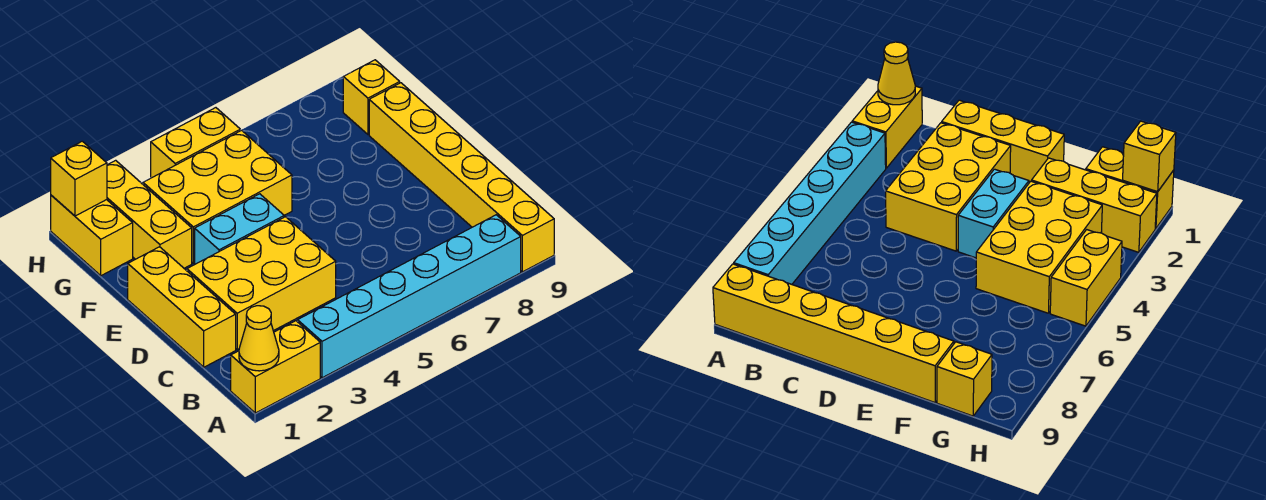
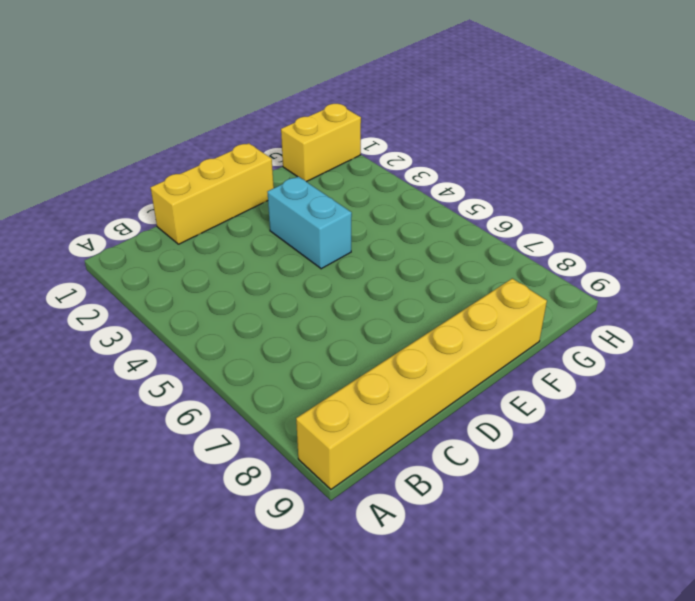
none -> yellow brick A1:A2 level 1
none -> cyan brick A3:A8 level 1
none -> yellow brick C2:D4 level 1

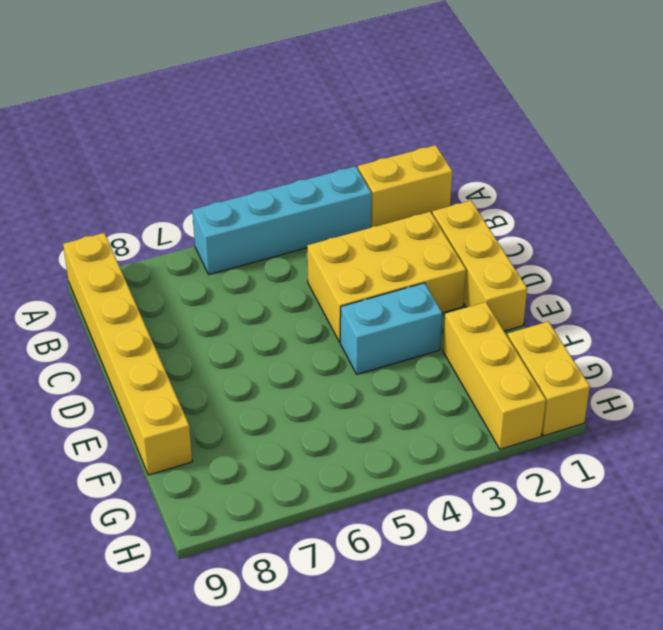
cyan brick A3:A6 level 1 -> cyan brick A3:A8 level 1
none -> yellow brick F3:G5 level 1
none -> yellow brick G9 level 1
none -> yellow brick H4:H5 level 1

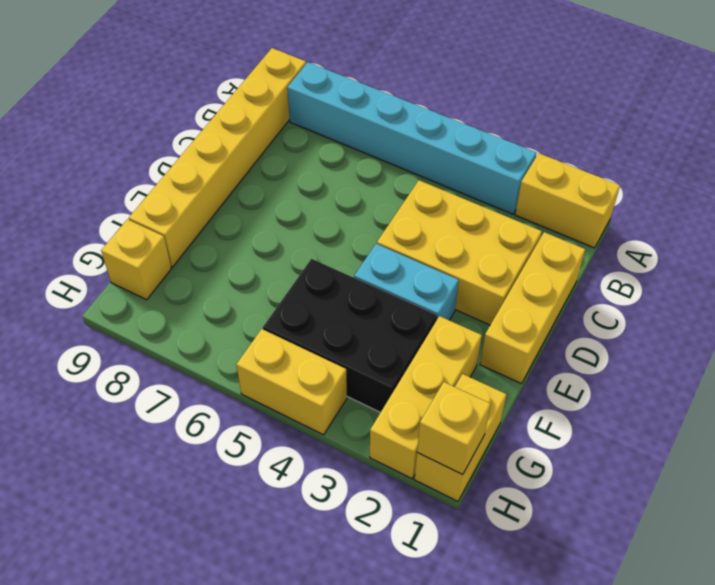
black brick F3:G5 level 1 -> yellow brick F3:G5 level 1
none -> yellow cone A1 level 2

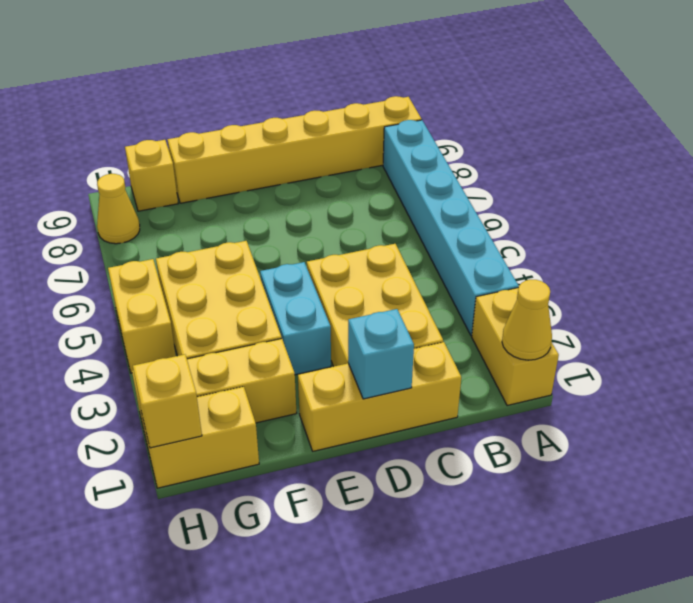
cyan brick D1 level 2 -> none
yellow cone H8 level 1 -> none

